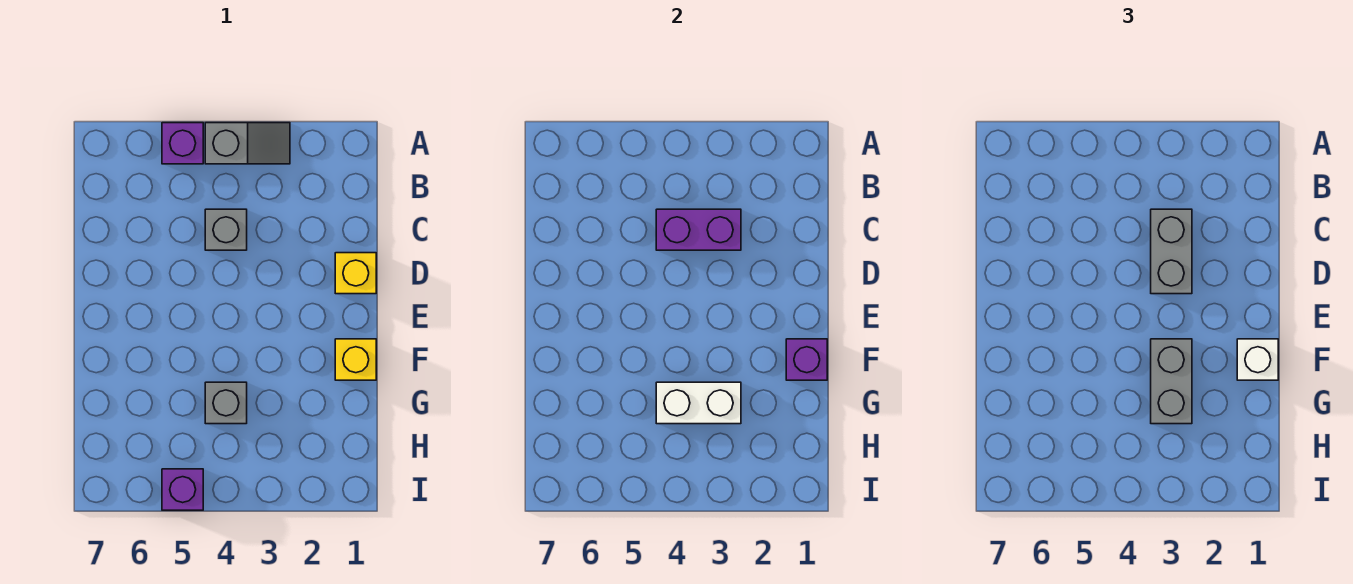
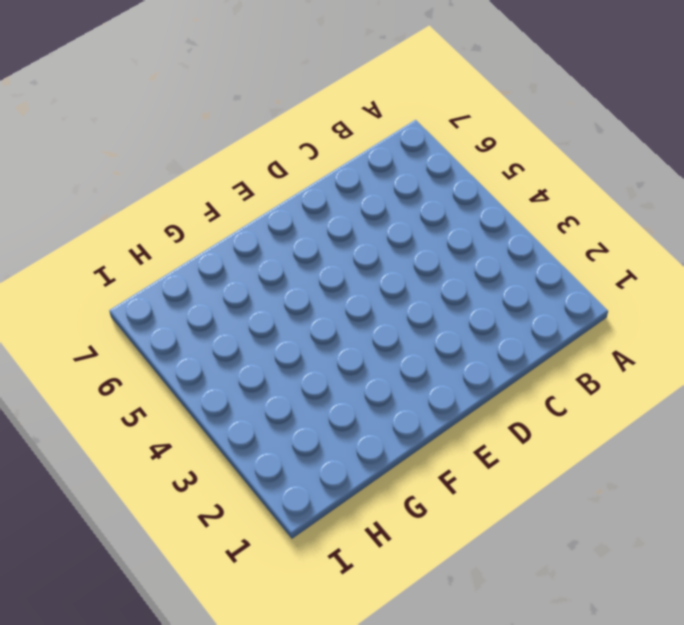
none -> grey slope A3:A4 level 1 top 4
none -> purple brick A5 level 1
none -> grey brick C4 level 1

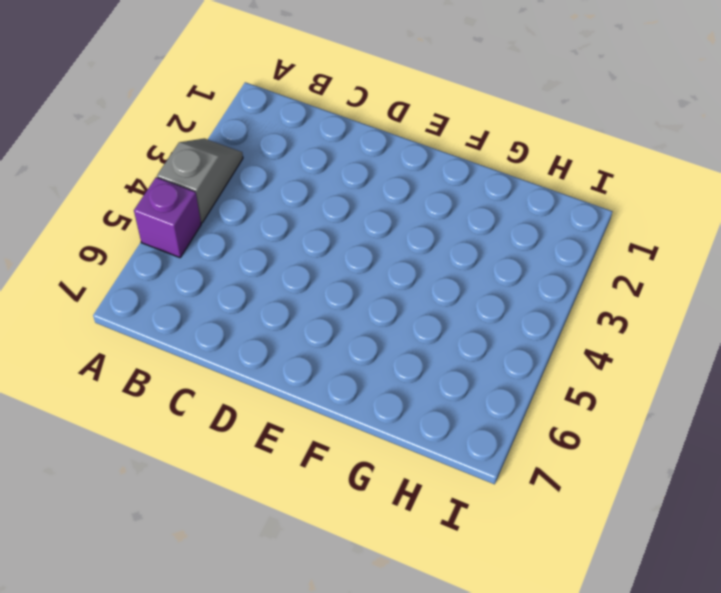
none -> grey brick C4 level 1
none -> yellow brick D1 level 1
none -> yellow brick F1 level 1

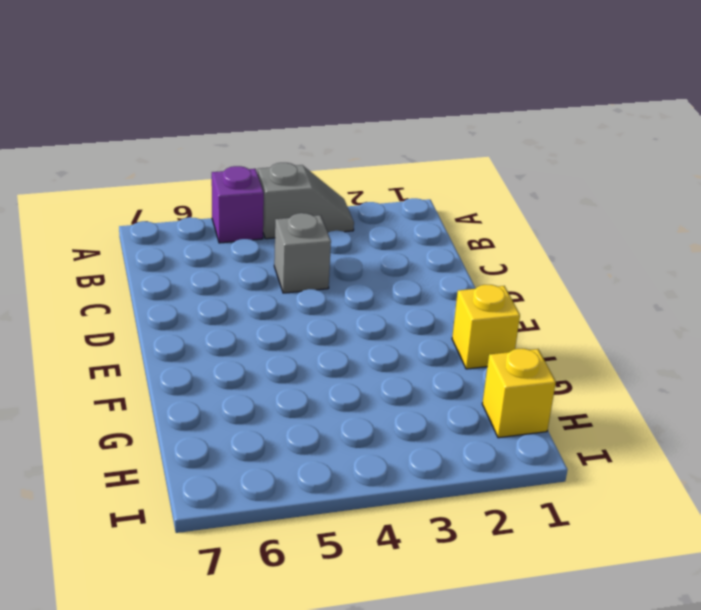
yellow brick H1 level 1 -> yellow brick D1 level 1
none -> grey brick G4 level 1
none -> purple brick I5 level 1
none -> purple brick C3:C4 level 2

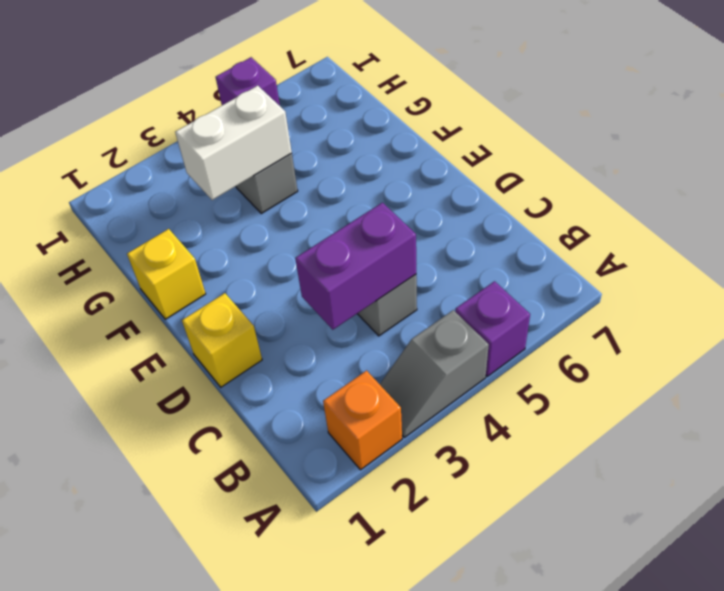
orange brick A2 level 1 -> none
none -> purple brick F1 level 2
none -> grey brick C3:D3 level 3
none -> white brick F1 level 3

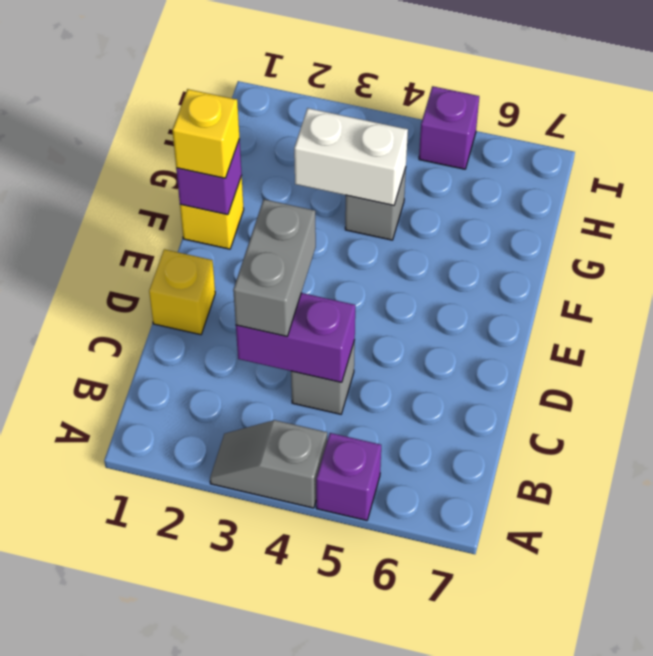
yellow brick F1 level 3 -> white brick F1 level 3
none -> grey brick F3:G3 level 3

